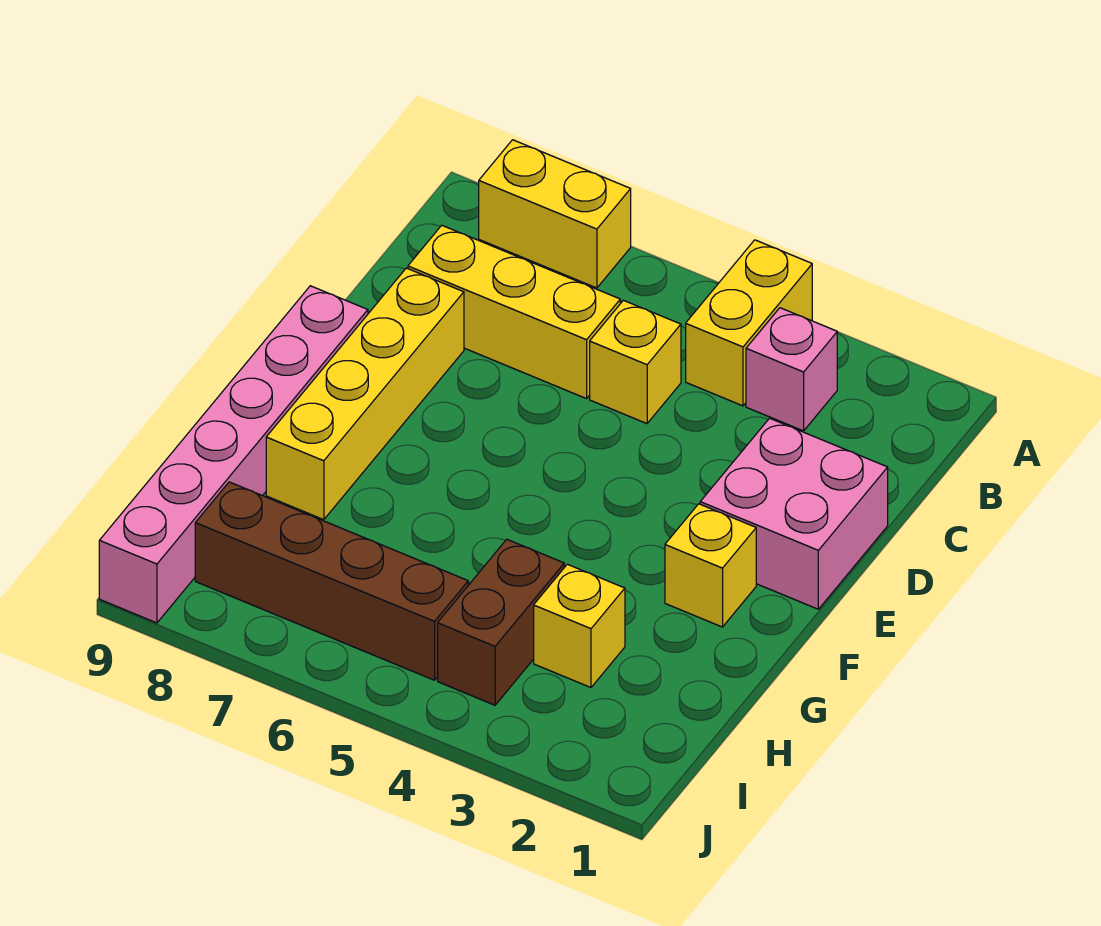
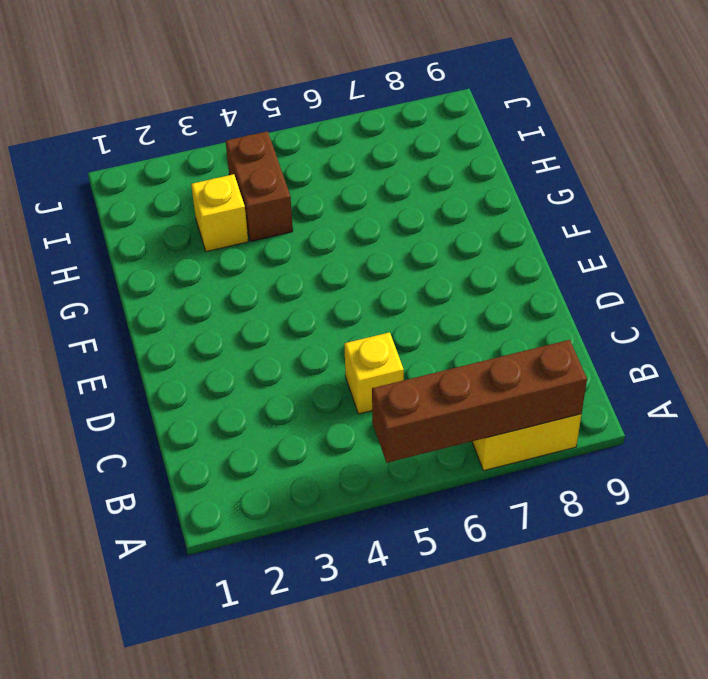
brown brick A5:A8 level 2 -> brown brick I5:I8 level 1
none -> yellow brick A4:B4 level 1
none -> pink brick B3 level 1
none -> yellow brick C6:C8 level 1

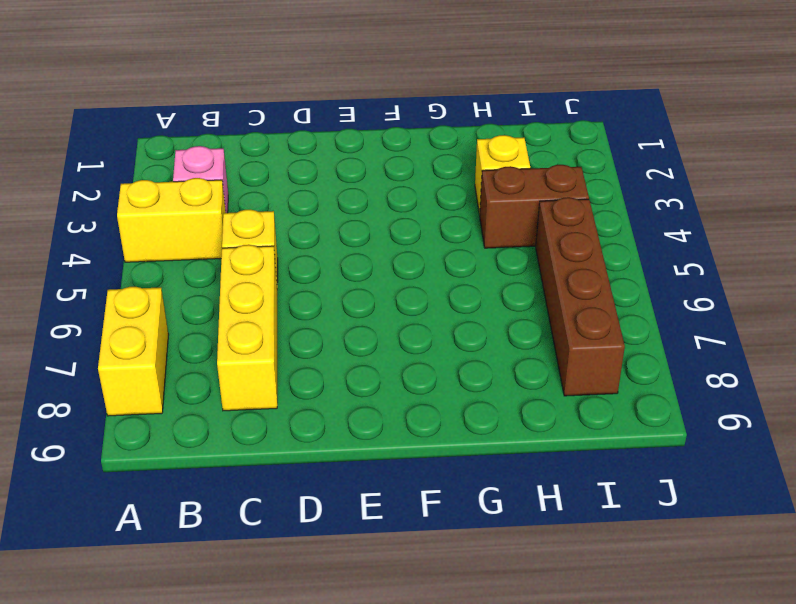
none -> pink brick D1:E2 level 1
none -> yellow brick D8:G8 level 1
none -> pink brick E9:J9 level 1

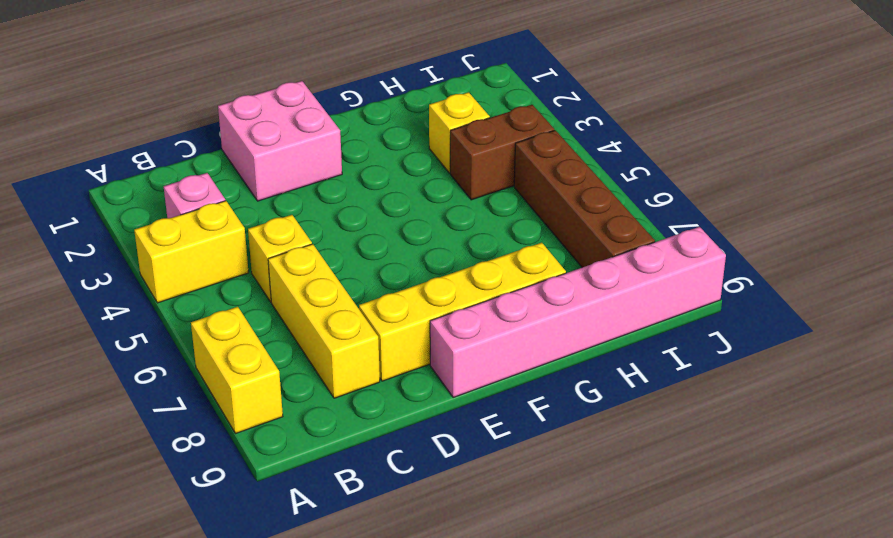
none -> yellow brick F2 level 1

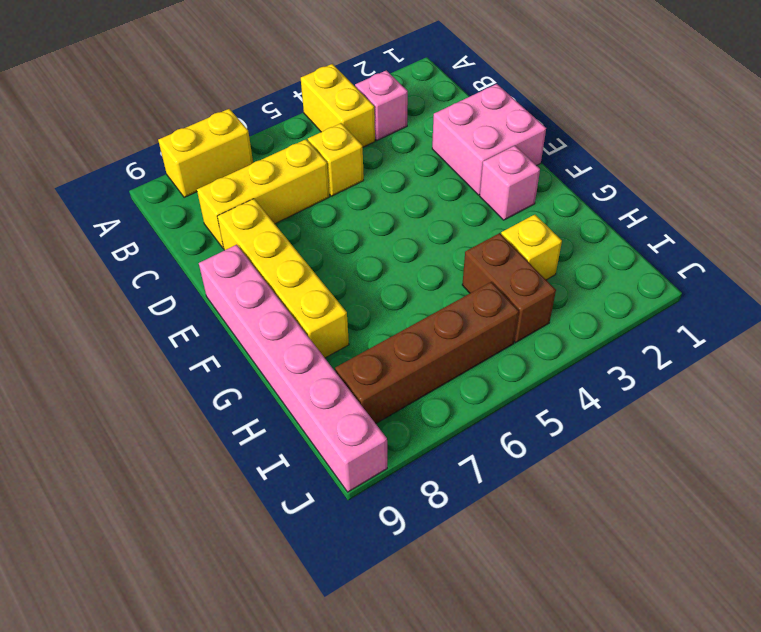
pink brick F2 level 1 -> yellow brick F2 level 1

